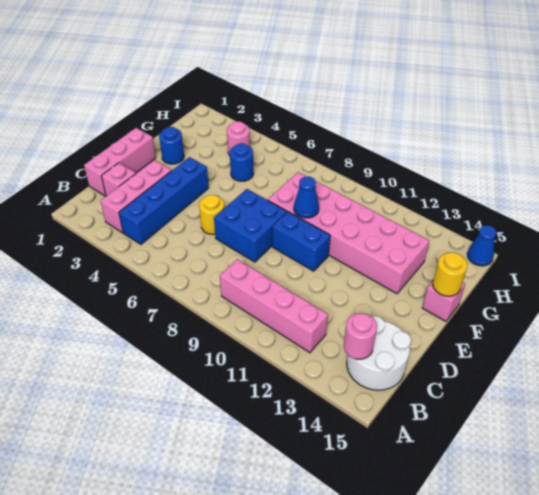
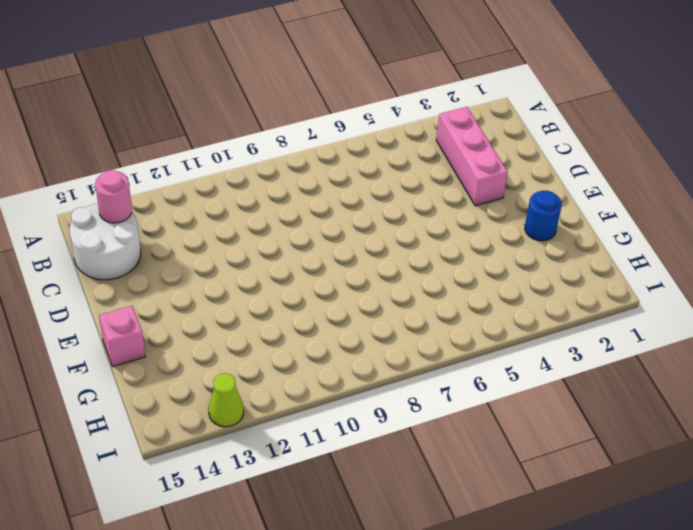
lime cone I13 level 1 -> none
none -> blue brick B4:E4 level 1
none -> pink brick B9:B12 level 1
none -> pink brick C1:E1 level 1

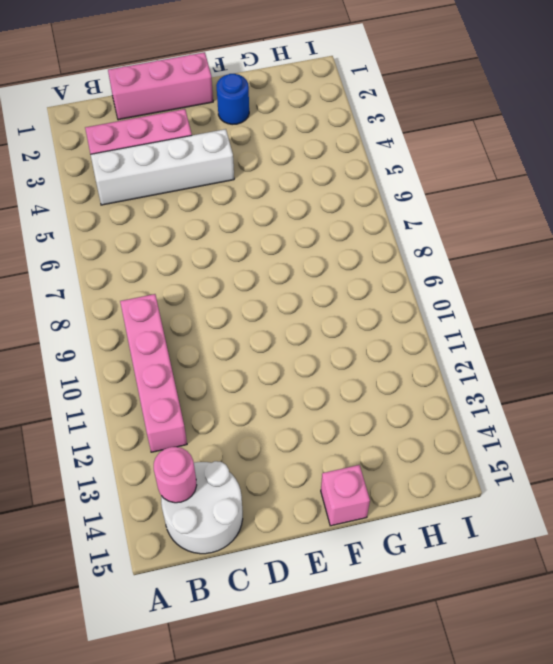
white brick B4:E4 level 1 -> blue brick B4:E4 level 1
none -> pink brick C2 level 1
none -> yellow round brick D6 level 1
none -> blue brick D7:E8 level 1

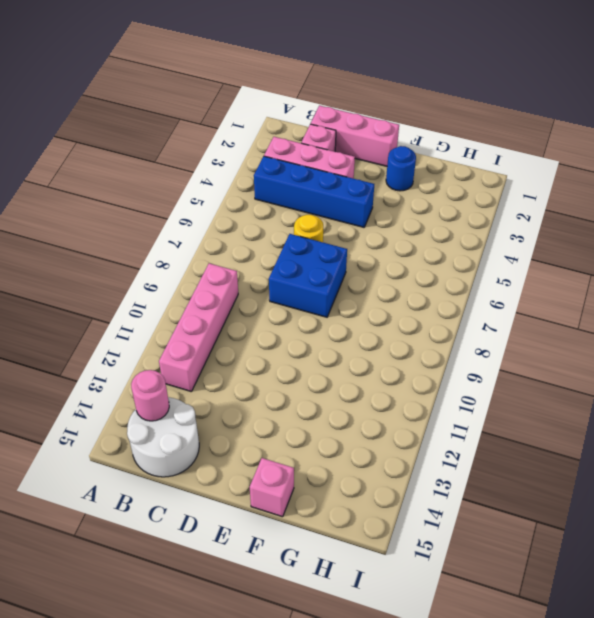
none -> blue brick E9:E10 level 1
none -> pink brick F8:G13 level 1
none -> blue round brick G5 level 1

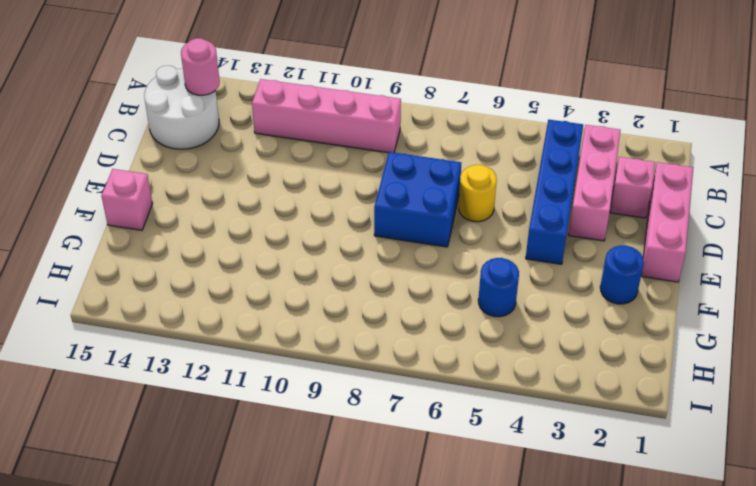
none -> blue brick E9:E10 level 1
none -> pink brick F8:G13 level 1
none -> pink round brick H4 level 1

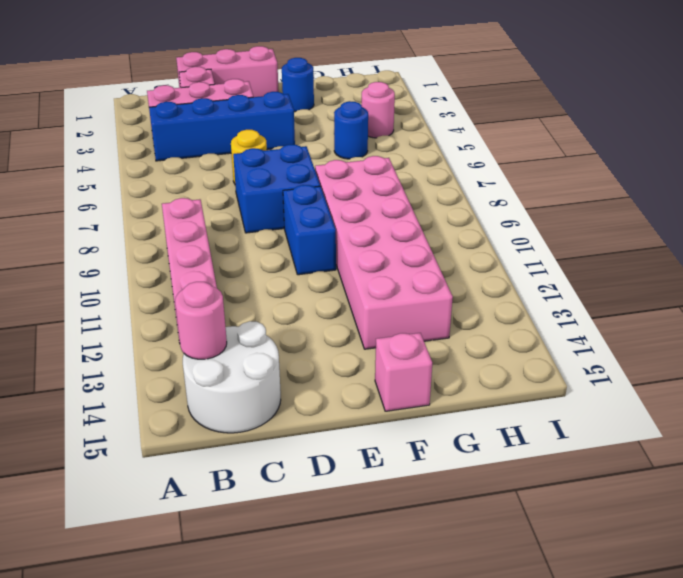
none -> blue cone I15 level 1
none -> blue cone F9 level 2
none -> yellow round brick F15 level 2

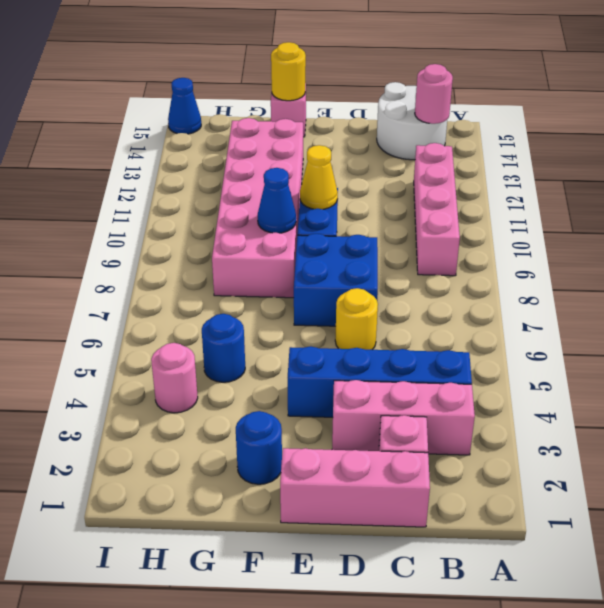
yellow cone E10 level 2 -> none

